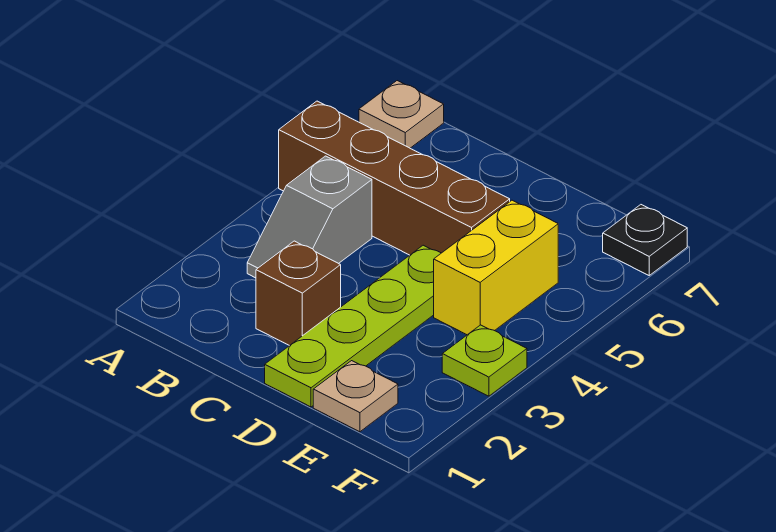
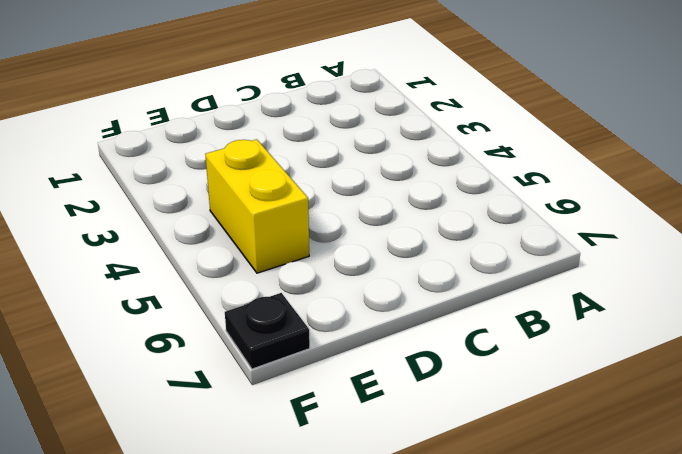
none -> brown brick A5:D5 level 1
none -> tan plate A7 level 1

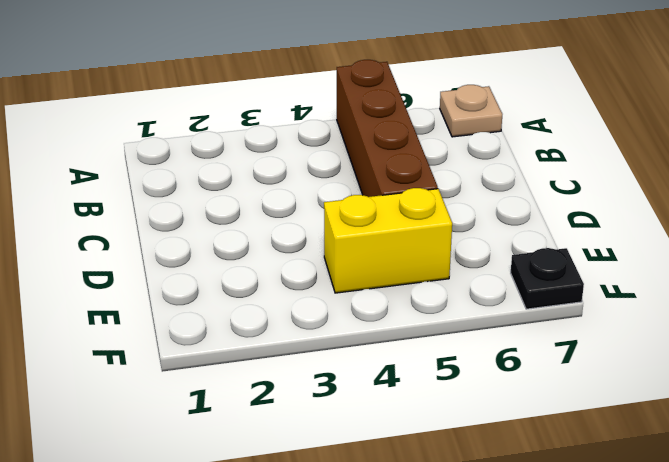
none -> grey slope B3:B4 level 1 top 4
none -> brown brick C2 level 1

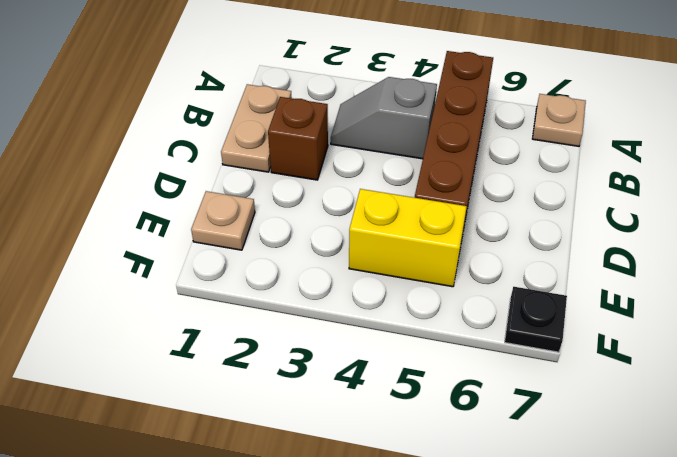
tan plate B1:C1 level 1 -> none
none -> lime plate D1:D4 level 1
none -> lime plate F3 level 1

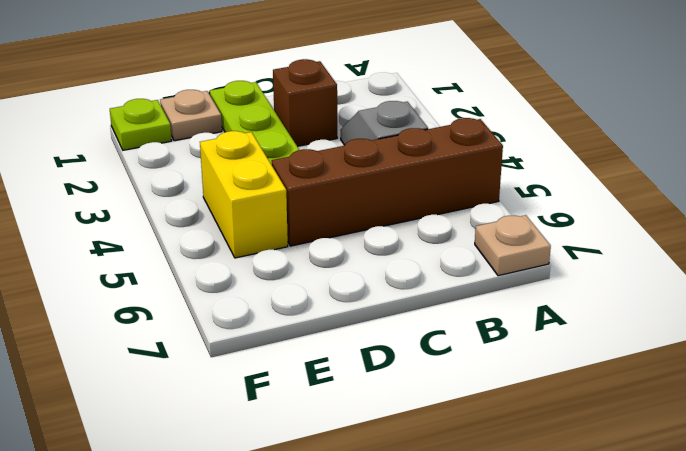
lime plate F1 level 1 -> lime plate F3 level 1
none -> black plate F7 level 1

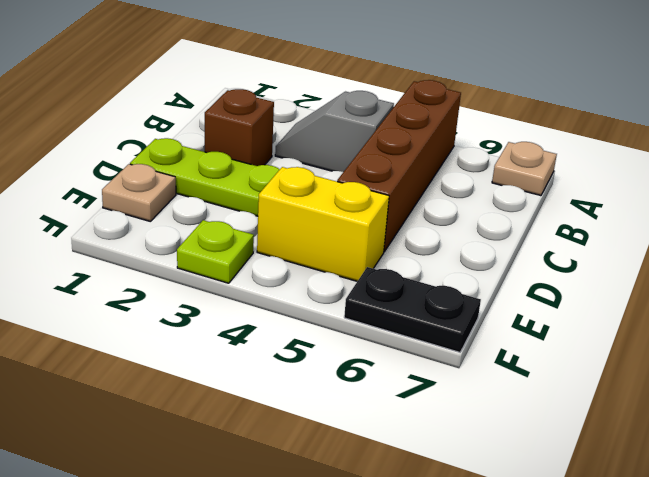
black plate F6:F7 level 1 -> black plate F7 level 1

